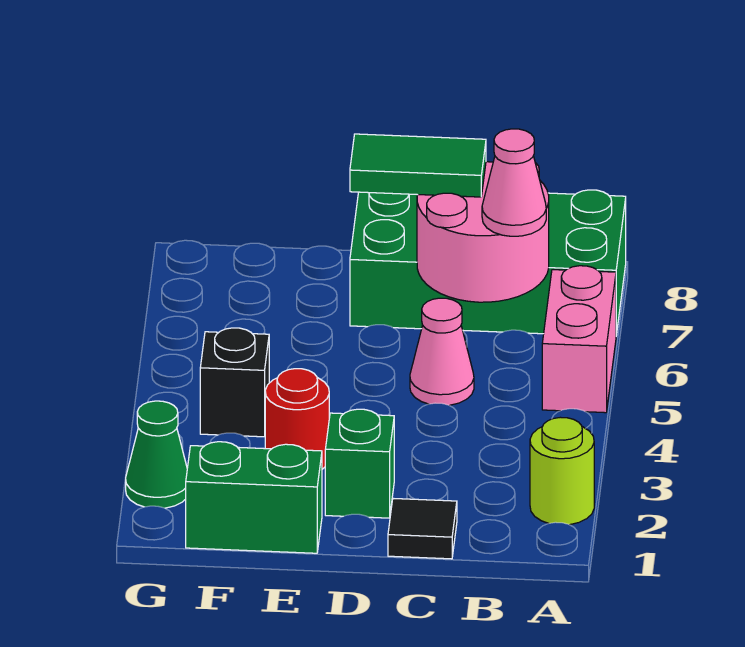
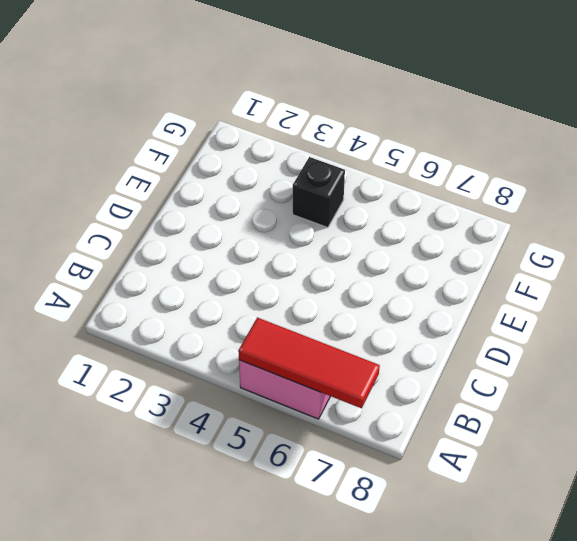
red tile A5:A7 level 2 -> none
none -> lime round brick A2 level 1
none -> green brick A7:D8 level 1
none -> black tile C1 level 1

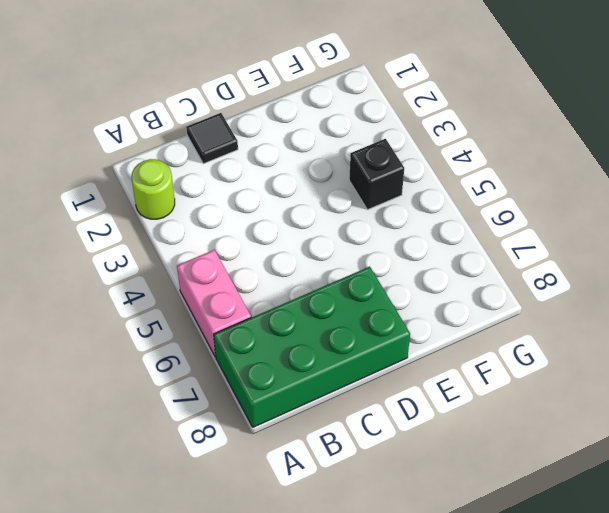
none -> pink cone C5 level 1
none -> green brick D2 level 1
none -> green brick E1:F1 level 1

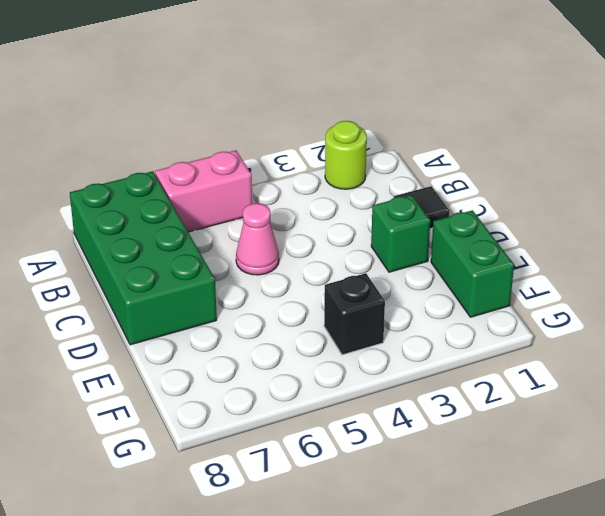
none -> red round brick E3 level 1
none -> green cone G2 level 1
none -> pink round brick B6:C7 level 2

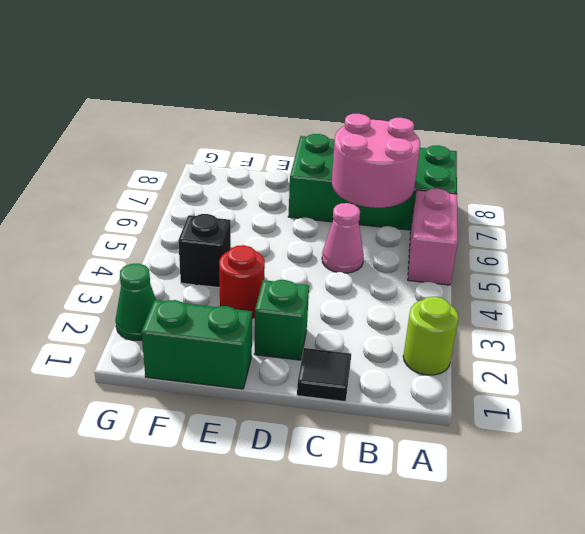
none -> pink cone B6 level 3
none -> green tile C7:D7 level 3

